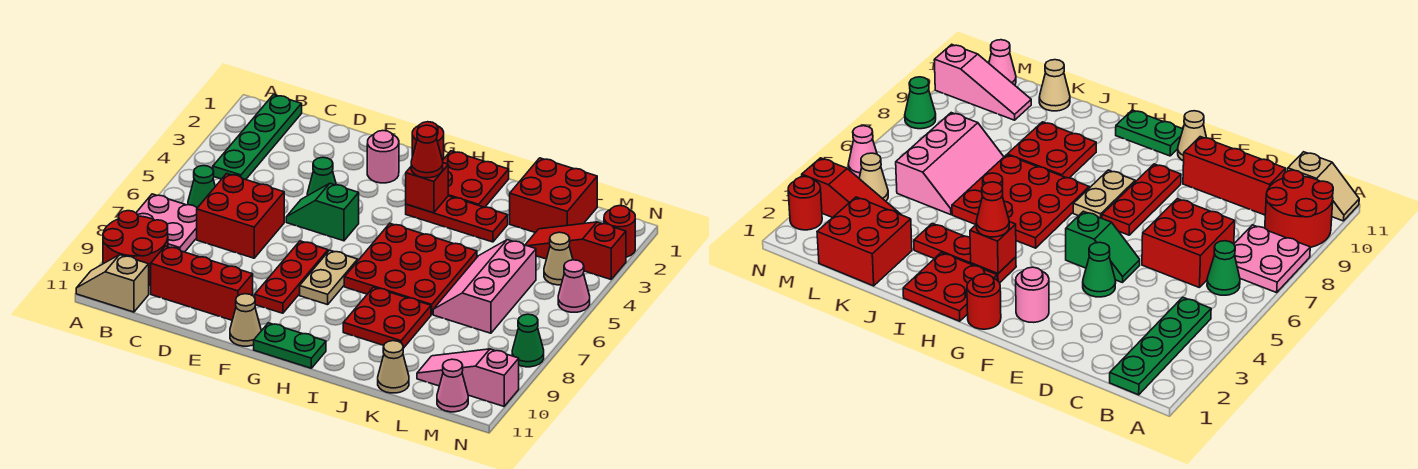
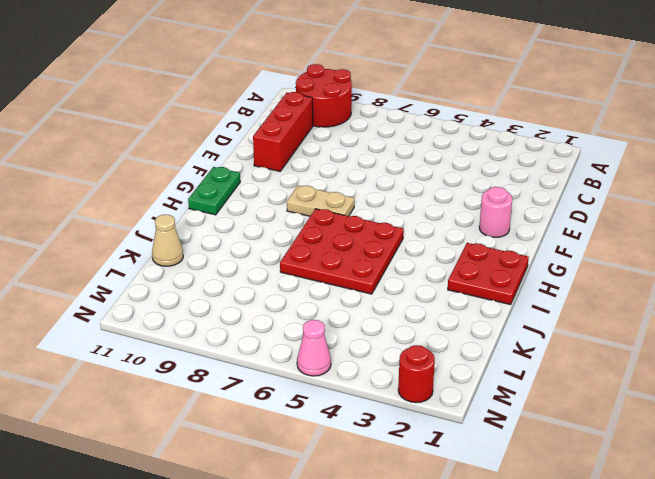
none -> pink plate A7:B8 level 1
none -> tan slope A11:B11 level 1 top B
none -> green plate B1:B4 level 1
none -> green cone B6 level 1

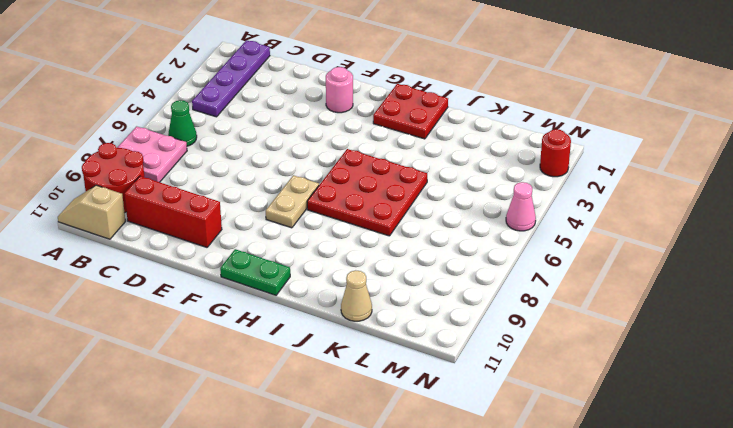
purple plate B1:B4 level 1 -> green plate B1:B4 level 1
none -> red brick C6:D7 level 1
none -> green cone E4 level 1
none -> green slope E5:F5 level 1 top F
none -> red plate F7:F9 level 1

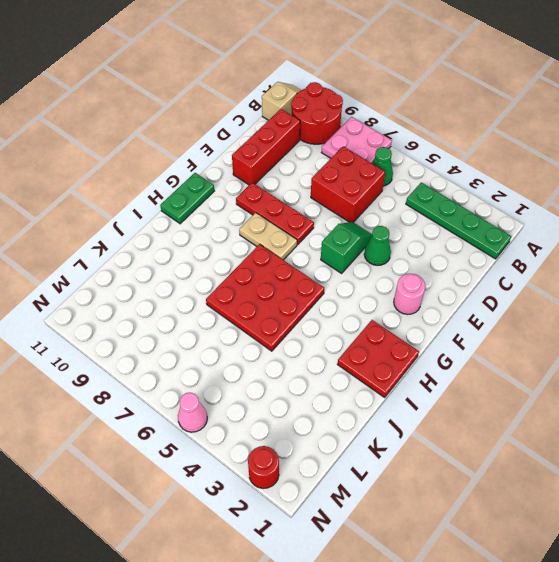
none -> tan cone F11 level 1
none -> red round brick G1 level 1
none -> red plate H3:J3 level 1
none -> red plate I8:J9 level 1

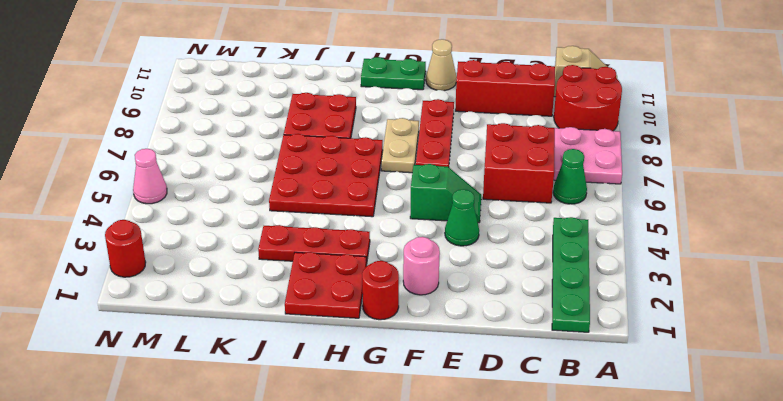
none -> red brick K1:L2 level 1
none -> pink slope K5:L7 level 1 top L
none -> tan cone K11 level 1
none -> red slope L3:N3 level 1 top N

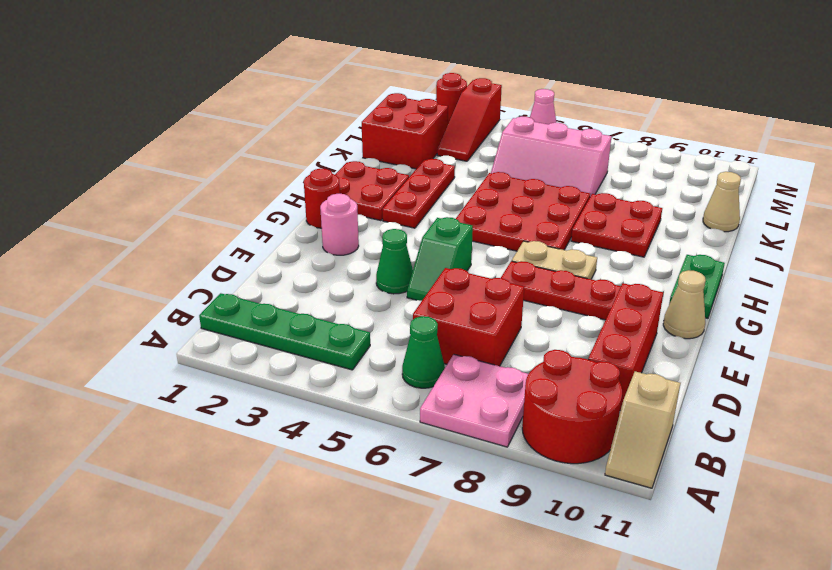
none -> pink slope L10:N10 level 1 top N
none -> tan cone M4 level 1
none -> pink cone M11 level 1
none -> green cone N8 level 1

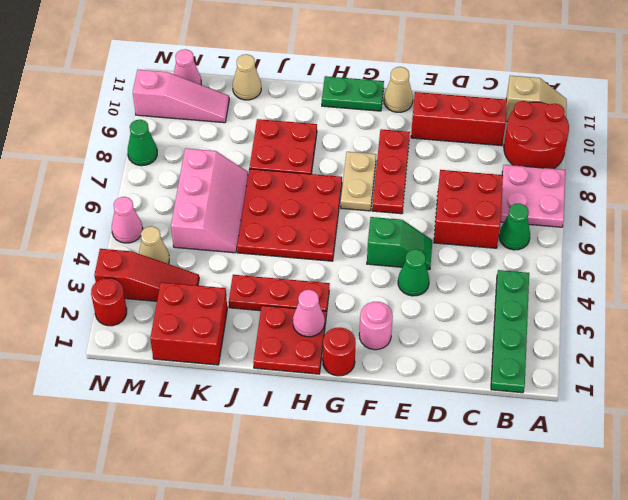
pink cone H2 level 2 -> none
none -> red brick H3 level 2
none -> red cone H3 level 3

